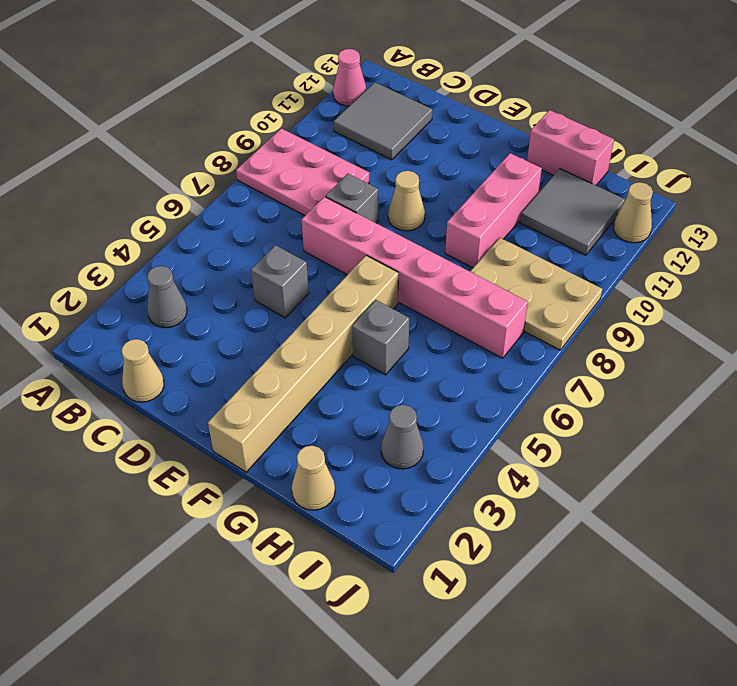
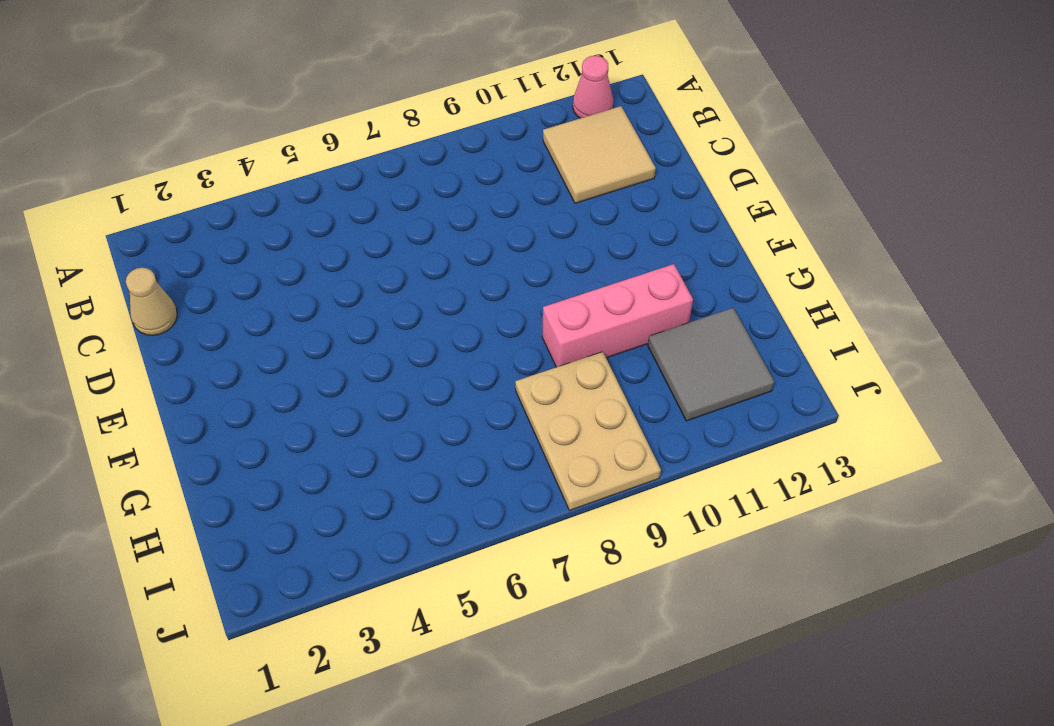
tan tile B11:C12 level 1 -> grey tile B11:C12 level 1
none -> pink plate A8:C9 level 1
none -> grey cone B3 level 1
none -> grey brick D5 level 1

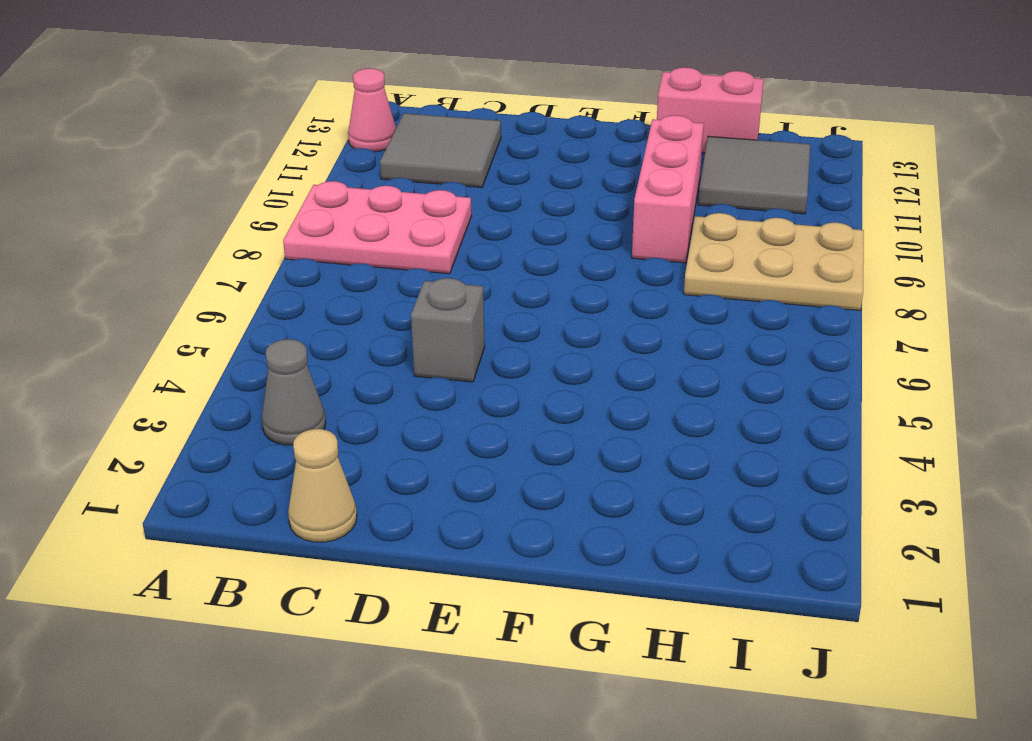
none -> pink brick D7:I7 level 1
none -> grey brick D8 level 1
none -> tan cone E9 level 1

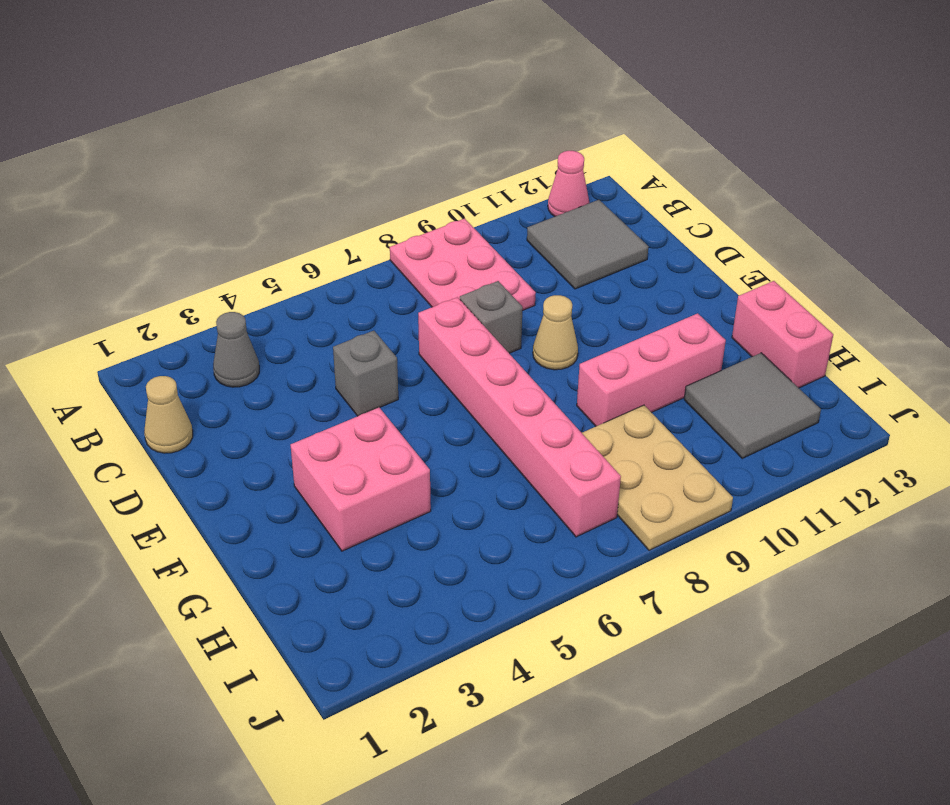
pink brick F3:G4 level 1 -> tan brick F1:F6 level 1
none -> grey brick G5 level 1
none -> tan cone H1 level 1
none -> grey cone I3 level 1

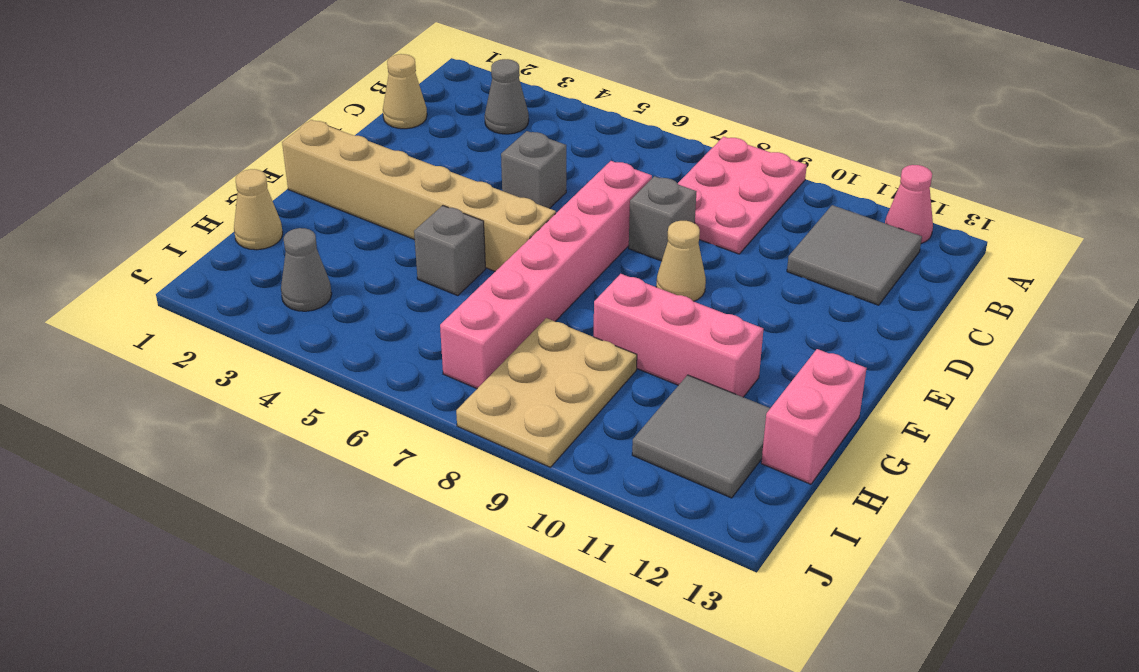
none -> tan cone J12 level 1

